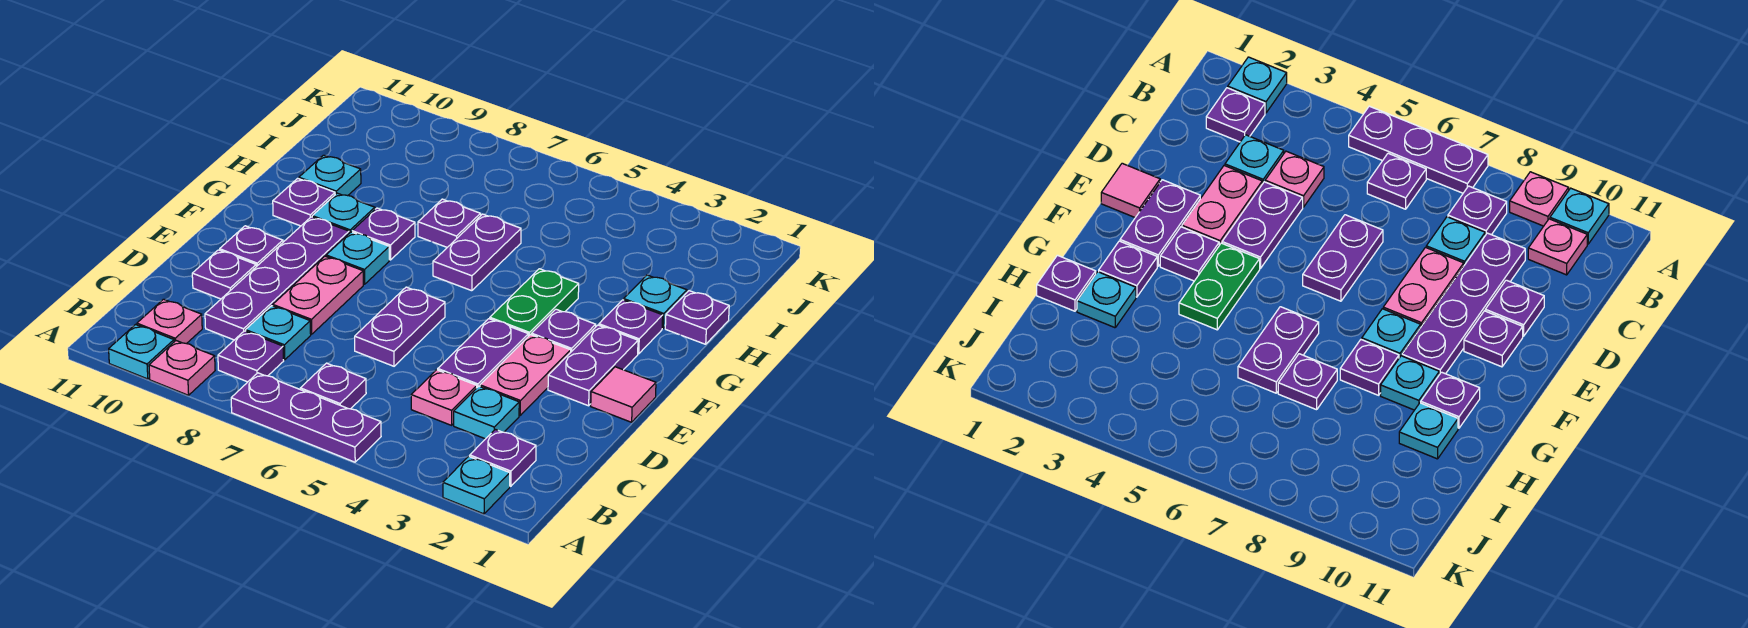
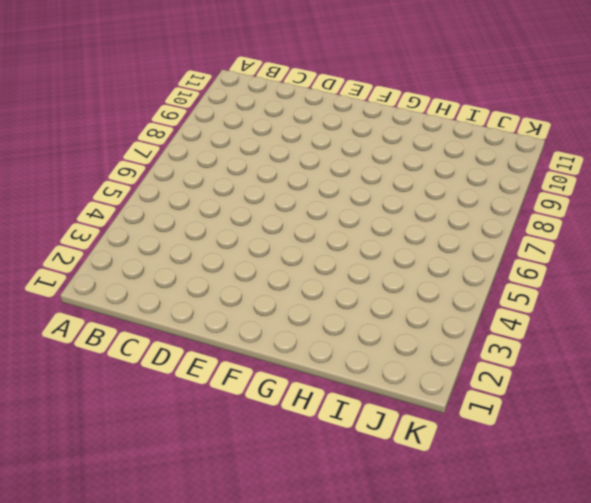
none -> cyan plate A2 level 1
none -> purple plate A5:A7 level 1
none -> pink plate A9 level 1
none -> cyan plate A10 level 1

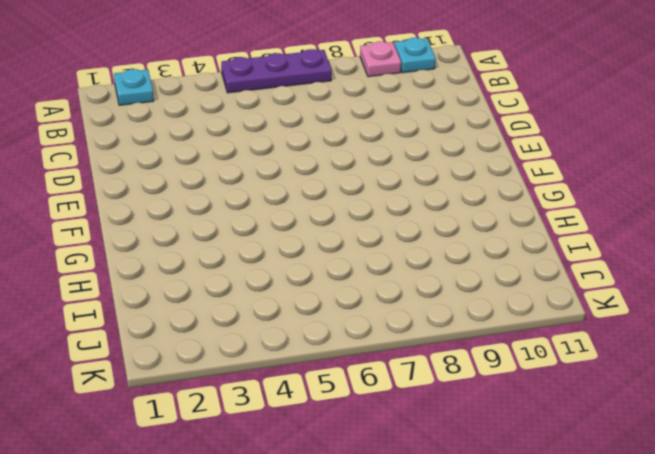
none -> purple plate B2 level 1
none -> purple plate B6 level 1
none -> purple plate B8 level 1
none -> pink plate B10 level 1

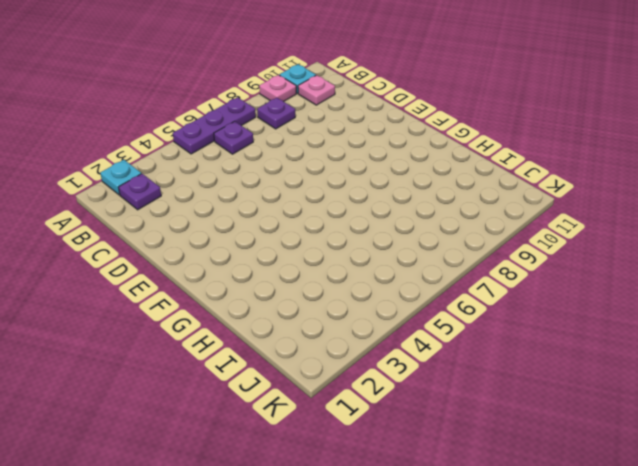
none -> cyan plate C3 level 1
none -> pink plate C4 level 1
none -> cyan plate C8 level 1
none -> purple plate C9:F9 level 1

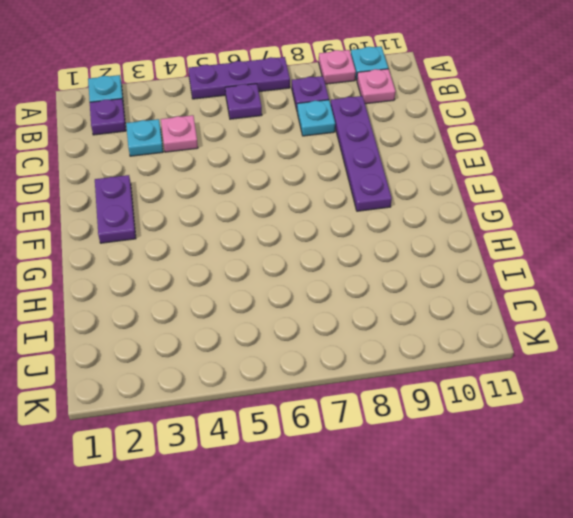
none -> pink plate D3:E3 level 1
none -> purple plate D4:E4 level 1
none -> purple plate D6:E6 level 1
none -> pink plate D8:E8 level 1

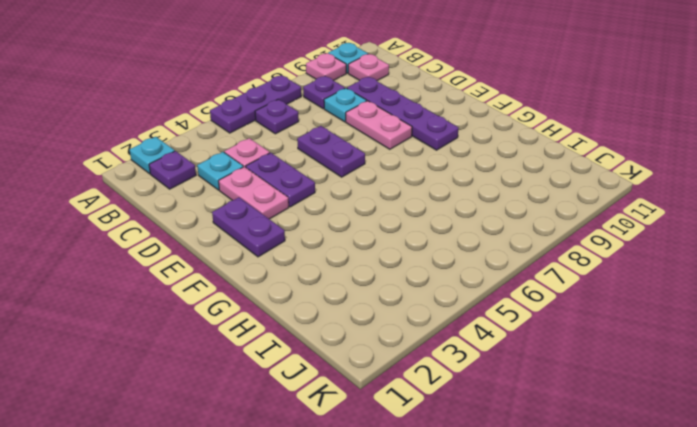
none -> purple plate D10 level 1
none -> pink tile E1 level 1
none -> purple plate E10 level 1
none -> purple plate F3 level 1

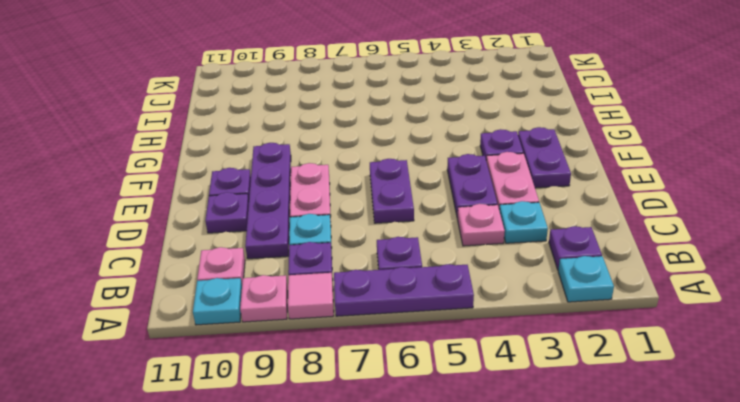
pink tile A8 level 1 -> pink tile E1 level 1
none -> green plate F4:G4 level 1
none -> cyan plate F8 level 1
none -> purple plate G2 level 1
none -> purple plate G6:H6 level 1

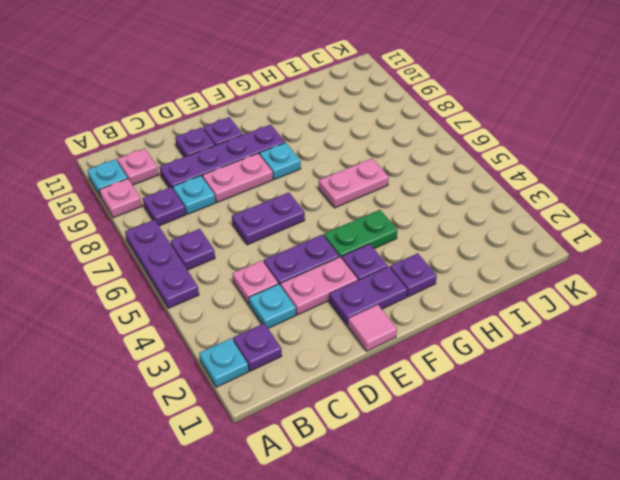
pink plate G6:H6 level 1 -> purple plate G6:H6 level 1
none -> purple plate G8 level 1
none -> cyan plate G9 level 1
none -> purple plate G10 level 1
none -> purple plate H1 level 1

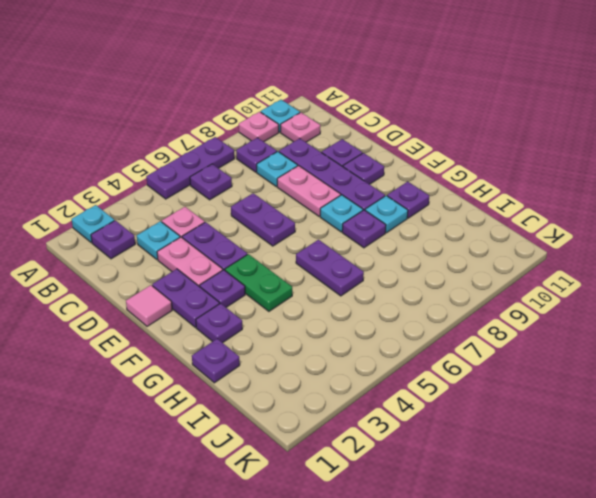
none -> cyan plate H2 level 1
none -> purple plate H7 level 1
none -> cyan plate H10 level 1

